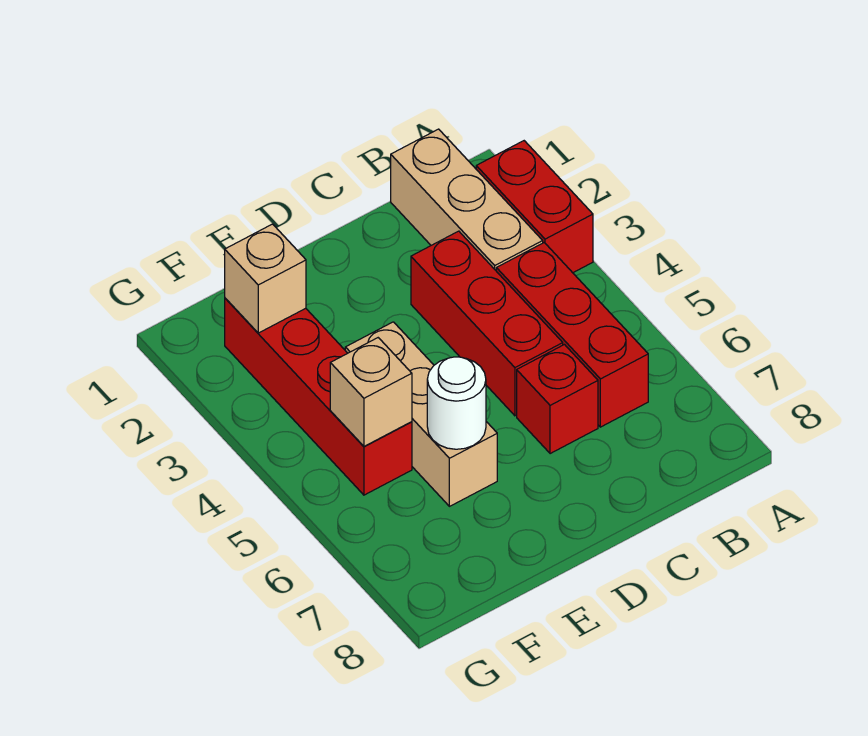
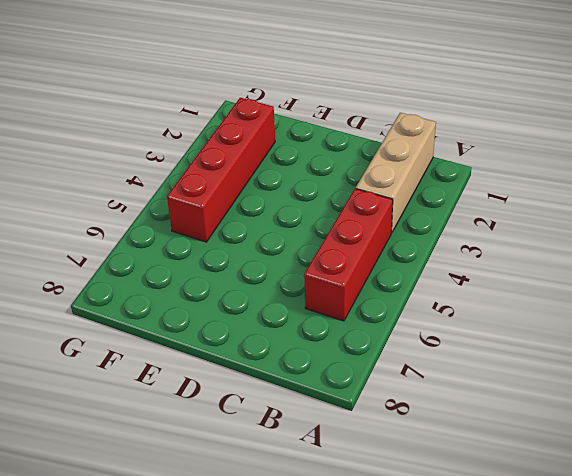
none -> red brick A2:A3 level 1
none -> red brick C3:C5 level 1

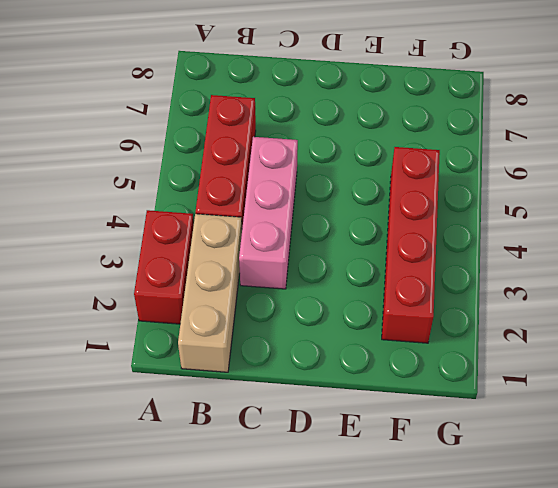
pink brick C3:C5 level 1 -> red brick C3:C5 level 1
none -> red brick C6 level 1
none -> tan brick E4:E6 level 1

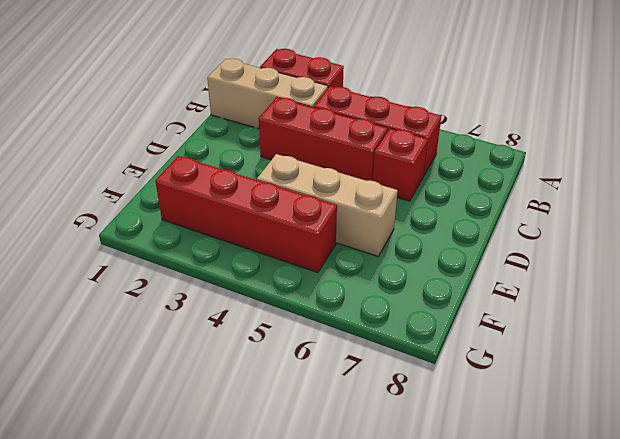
none -> white round brick E6 level 2
none -> tan brick F2 level 2

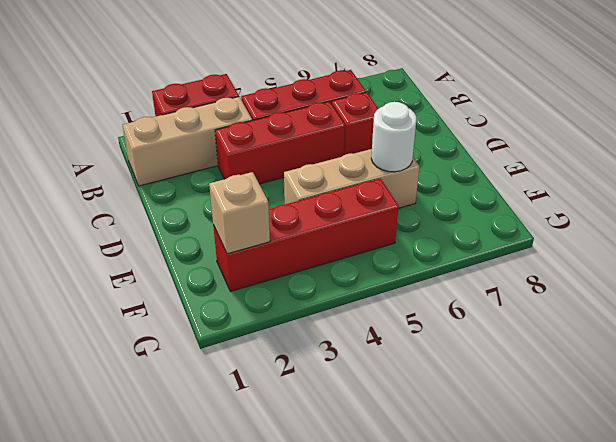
none -> tan brick F5 level 2

